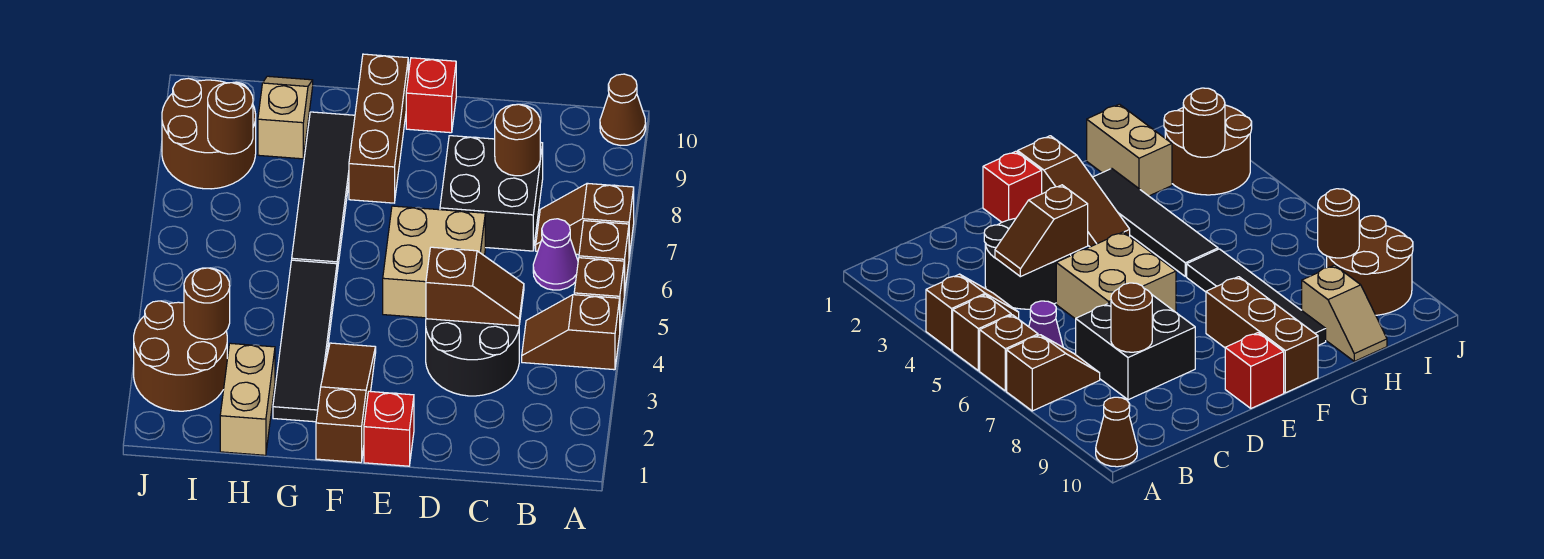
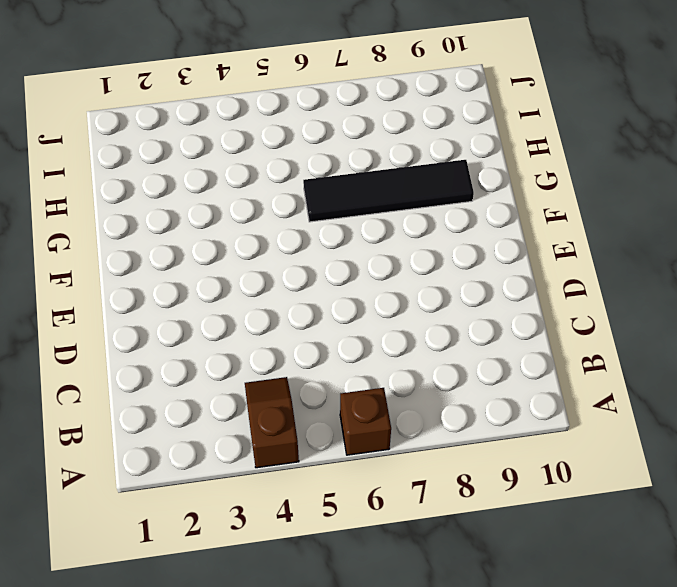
none -> brown brick A5 level 1
none -> brown slope A7:B7 level 1 top A
none -> brown cone A10 level 1

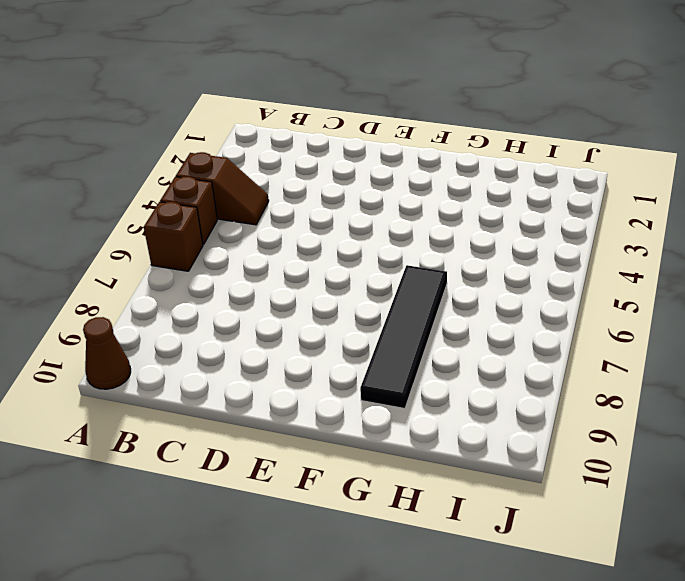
none -> brown slope A7:B7 level 1 top A
none -> purple cone B6 level 1
none -> black round brick C3:D4 level 1

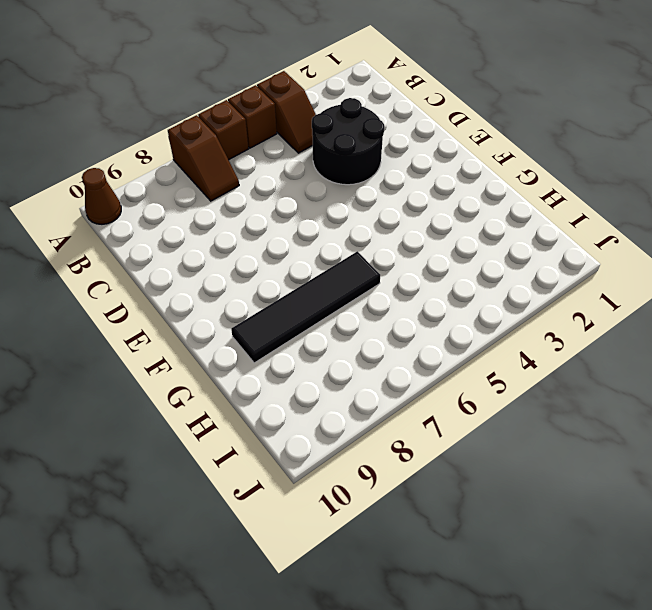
none -> purple cone B6 level 1
none -> black brick C7:D8 level 1
none -> tan brick D5:E6 level 1

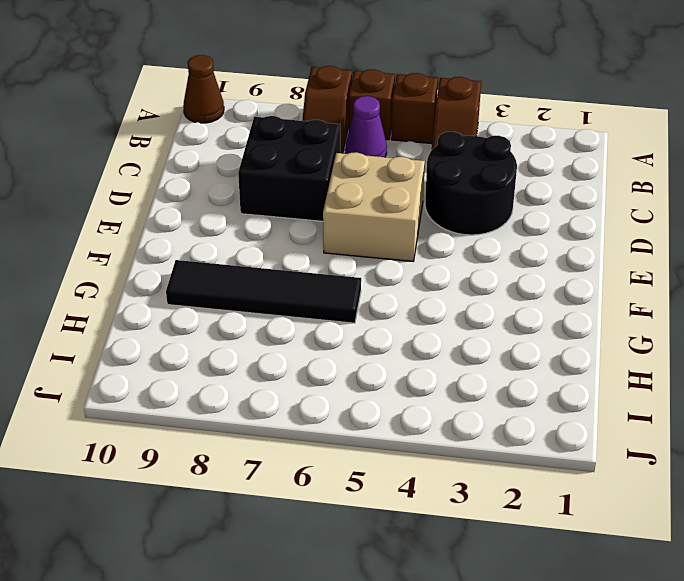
none -> red brick E1 level 1
none -> red brick E10 level 1
none -> brown slope F1:F3 level 1 top 1

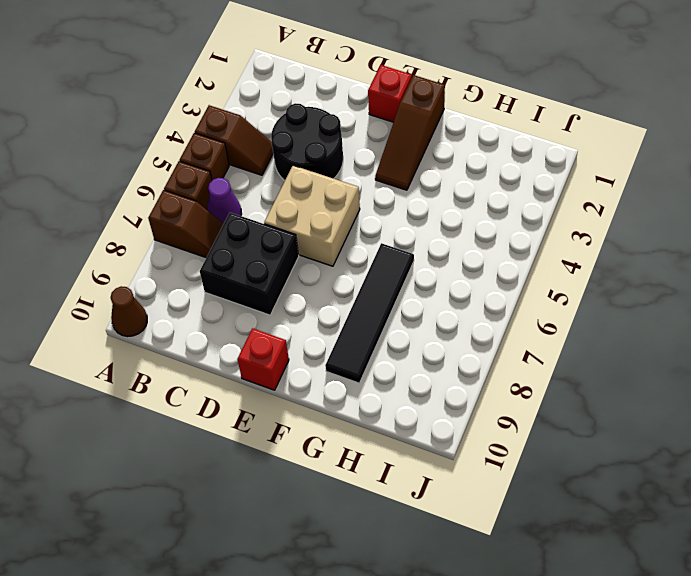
none -> brown brick F8:F10 level 1
none -> black tile G2:G5 level 1
none -> tan brick H1:H2 level 1

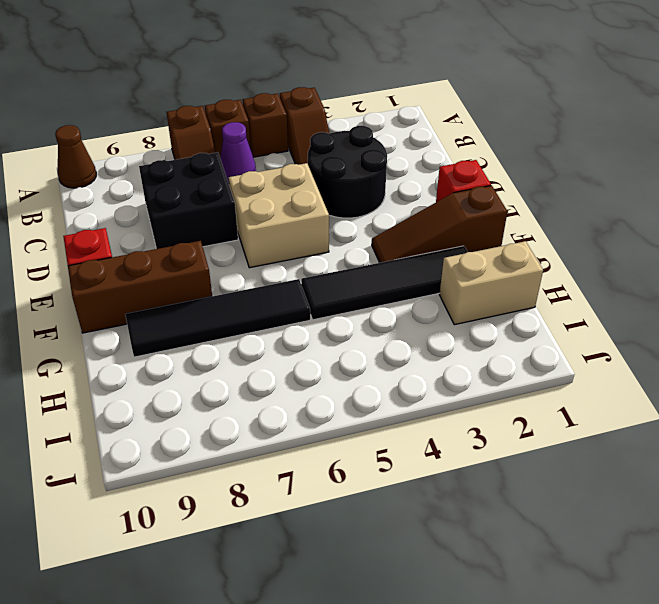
none -> tan slope H9:H10 level 1 top 9
none -> brown round brick I2:J3 level 1
none -> brown round brick I8:J9 level 1

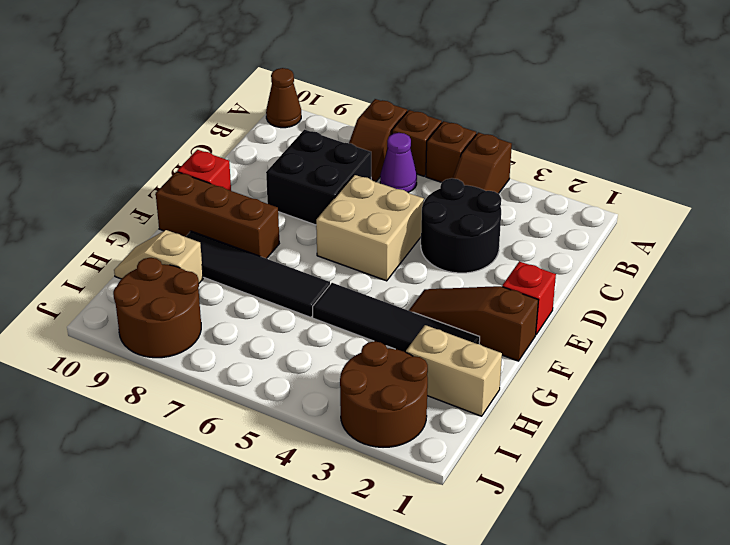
none -> brown slope C4:D4 level 2 top D
none -> brown round brick C8 level 2
none -> brown round brick I3 level 2

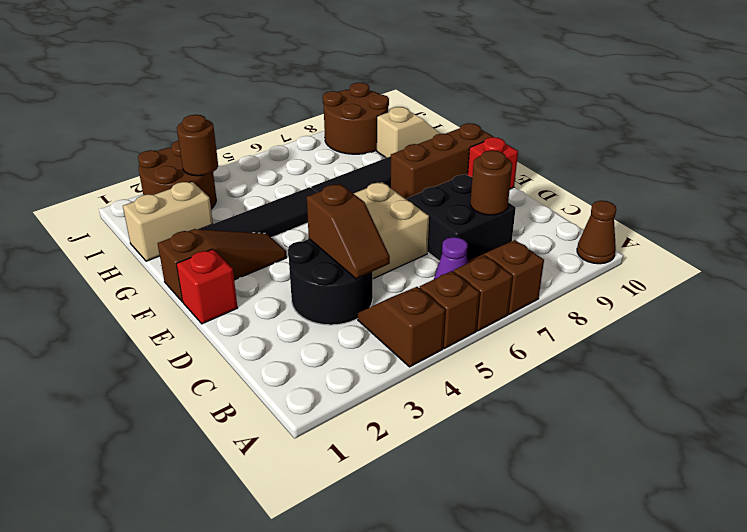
none -> brown round brick I8 level 2

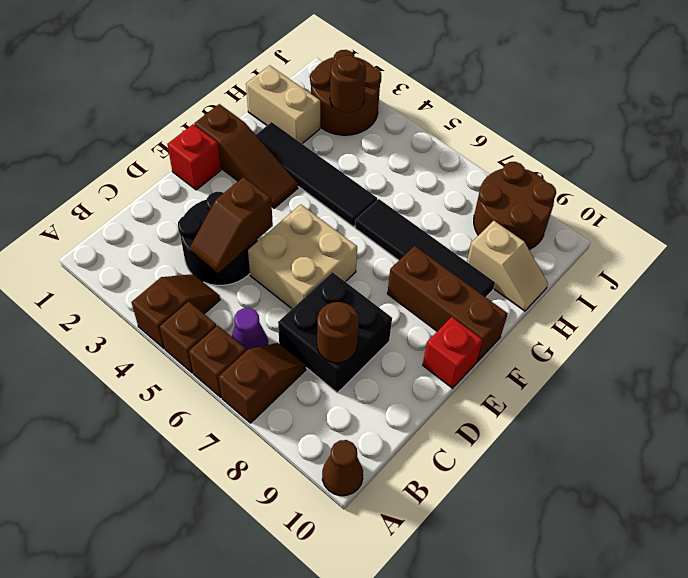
none -> brown round brick I8 level 2

